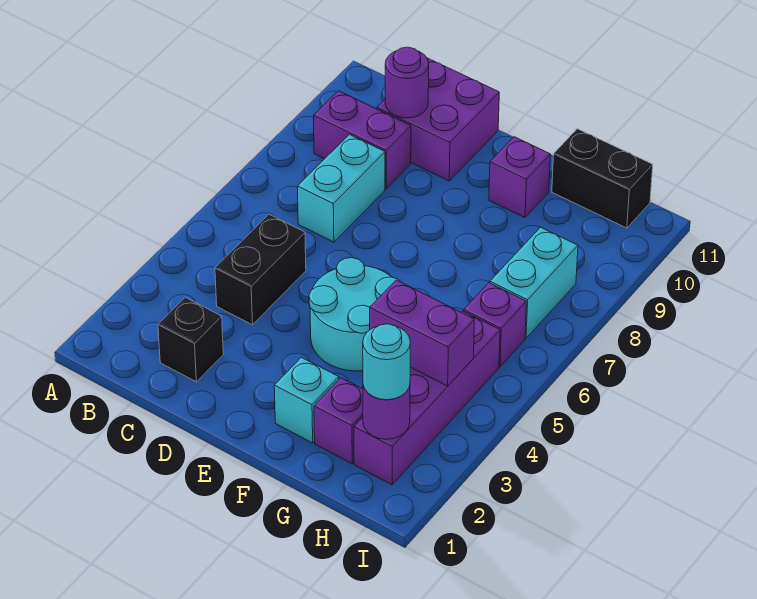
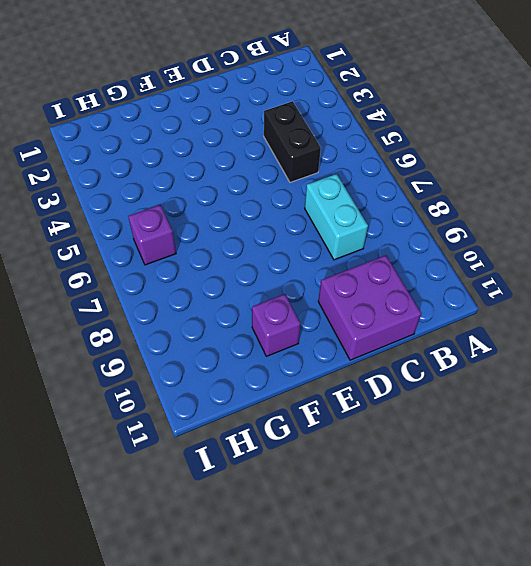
none -> purple brick B9:C9 level 1
none -> black brick C2 level 1
none -> cyan round brick E4:F5 level 1

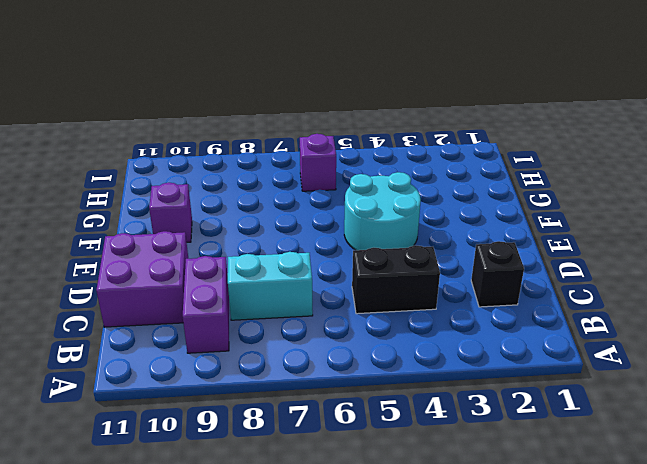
none -> cyan brick F2 level 1
none -> purple brick G2 level 1
none -> black brick G11:H11 level 1

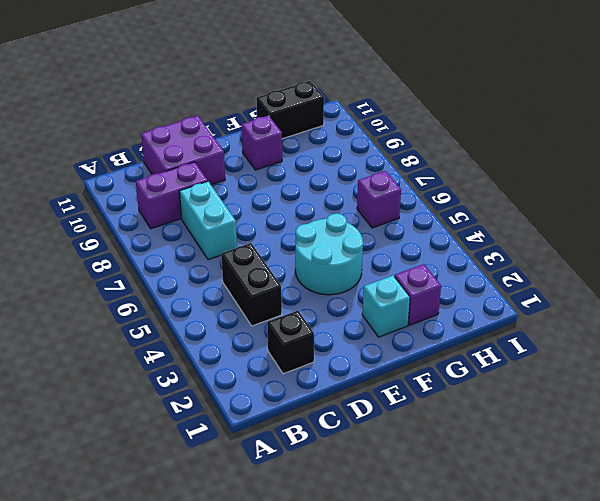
none -> purple brick H2:H5 level 1
none -> cyan brick H7:H8 level 1
none -> purple round brick C10 level 2

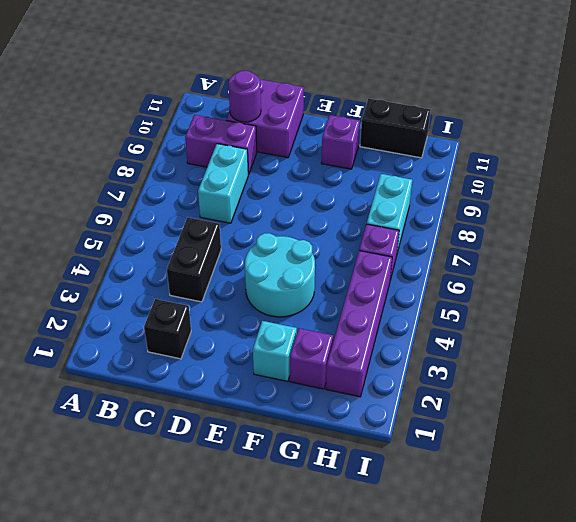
none -> purple brick G4:H4 level 2
none -> purple round brick H2 level 2
none -> cyan round brick H2 level 3

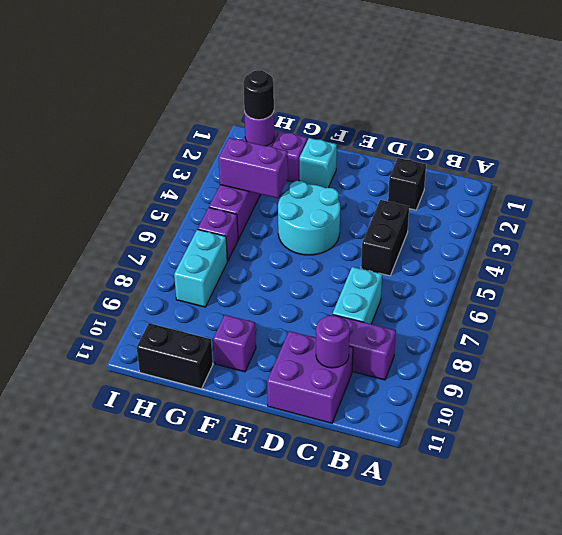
black round brick H2 level 3 -> cyan round brick H2 level 3

